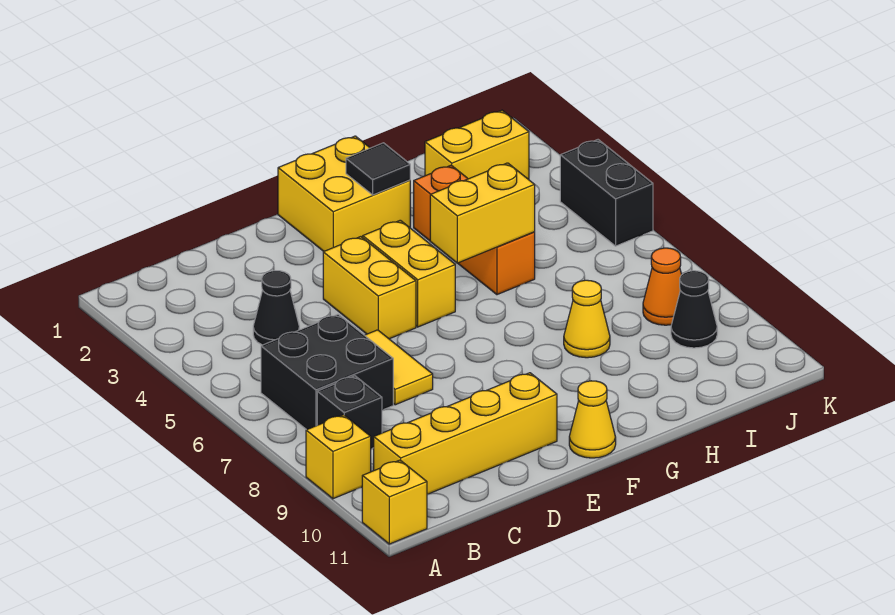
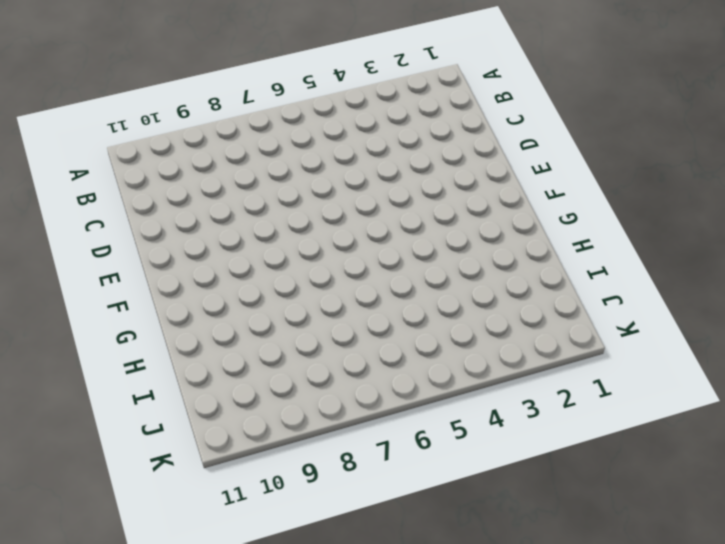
none -> yellow brick A9 level 1
none -> yellow brick A11 level 1
none -> black brick B6:C7 level 1

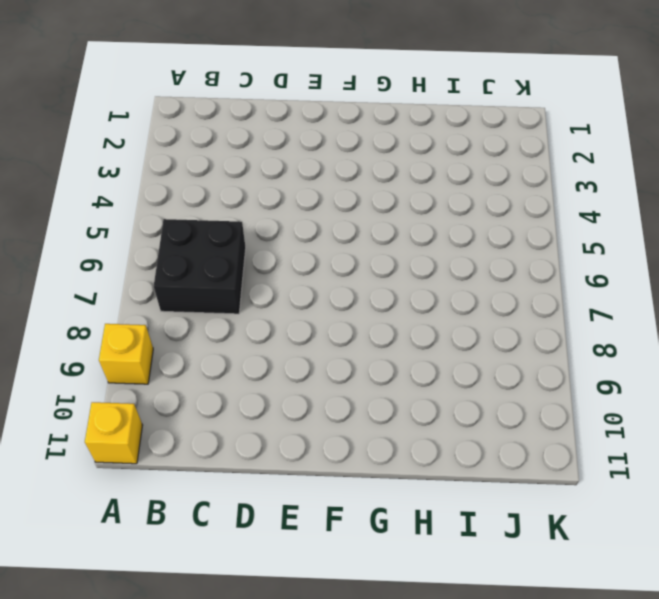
none -> black brick B8 level 1
none -> yellow brick B10:E10 level 1
none -> black cone C4 level 1

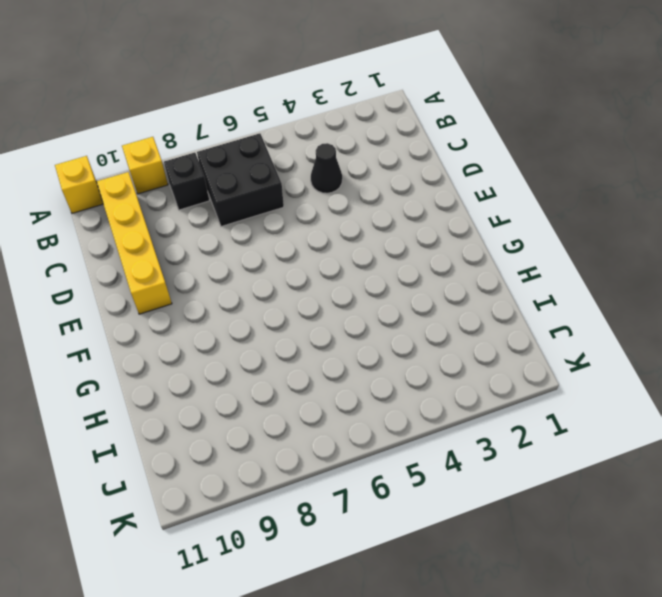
none -> yellow tile D6:D7 level 1
none -> yellow brick E4:E5 level 1
none -> yellow brick F1:G2 level 1

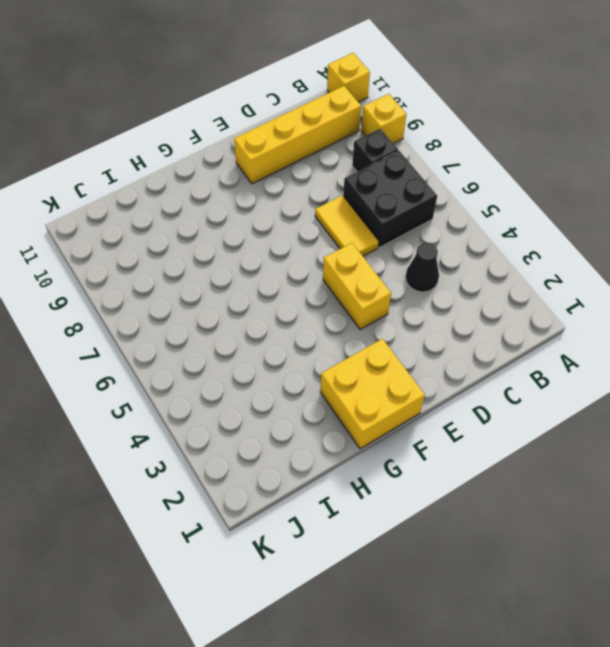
none -> yellow brick F4:F5 level 1
none -> yellow cone F11 level 1
none -> orange brick H3:H5 level 1

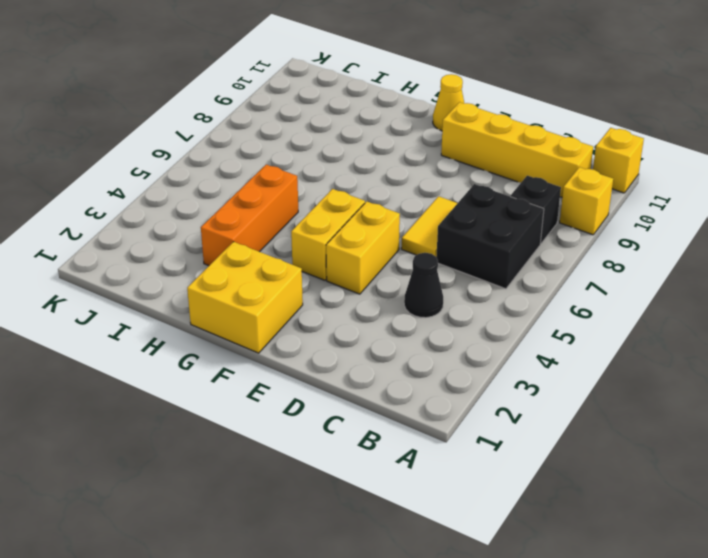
none -> yellow cone H8 level 1
none -> yellow brick I2:J2 level 1
none -> orange cone J8 level 1

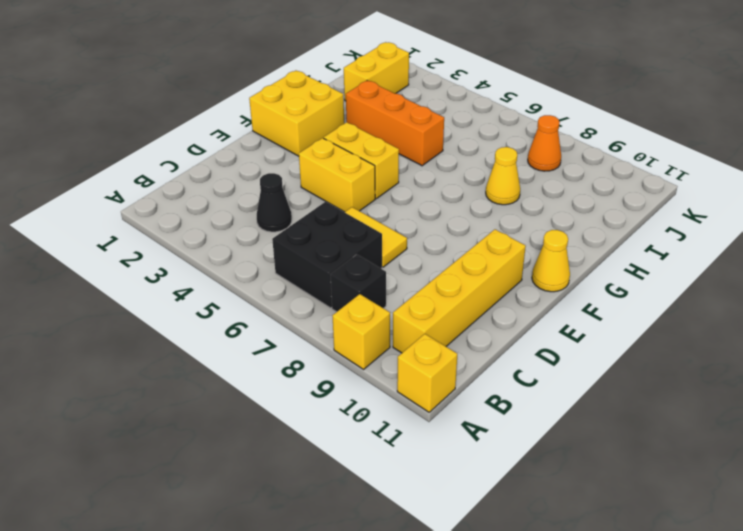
none -> black cone J9 level 1
none -> black brick K4:K5 level 1
none -> black tile G2 level 2

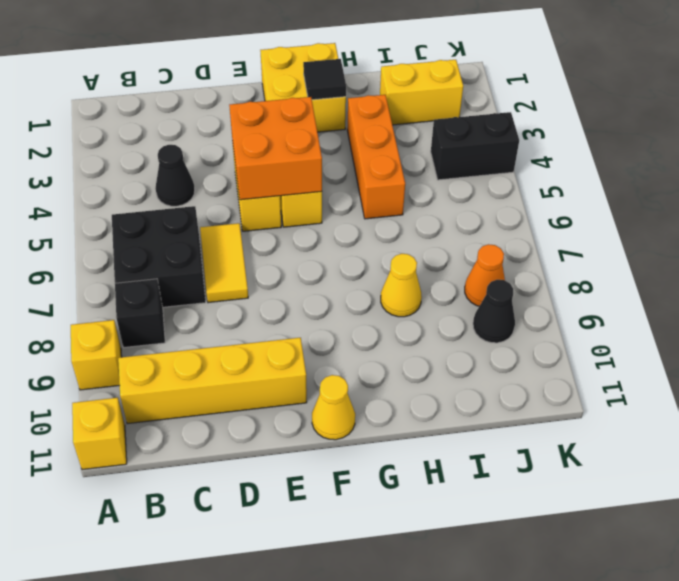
orange brick E4:F5 level 2 -> none
black brick J4:K4 level 1 -> black brick K4:K5 level 1
none -> yellow brick G5:H5 level 2

